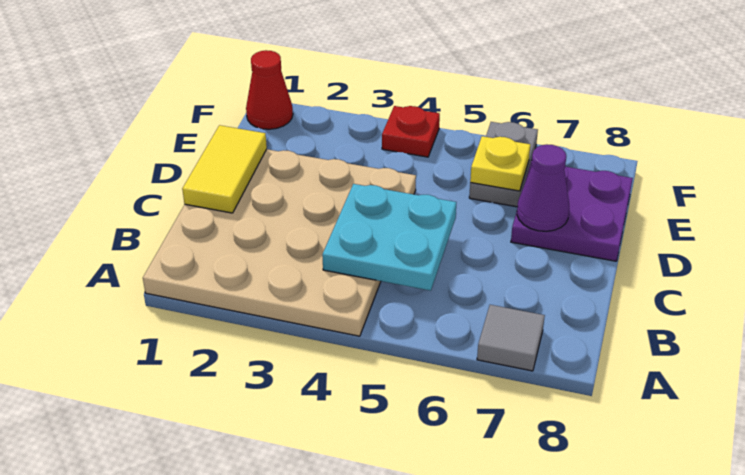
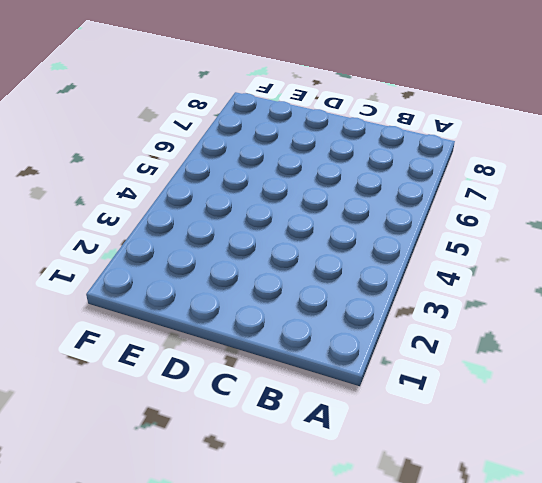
none -> tan plate A1:D4 level 1
none -> grey tile A7 level 1

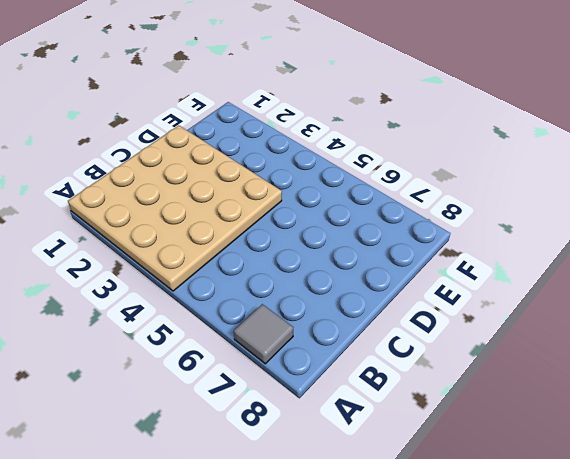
none -> purple plate D7:E8 level 1
none -> grey plate E6:F6 level 1

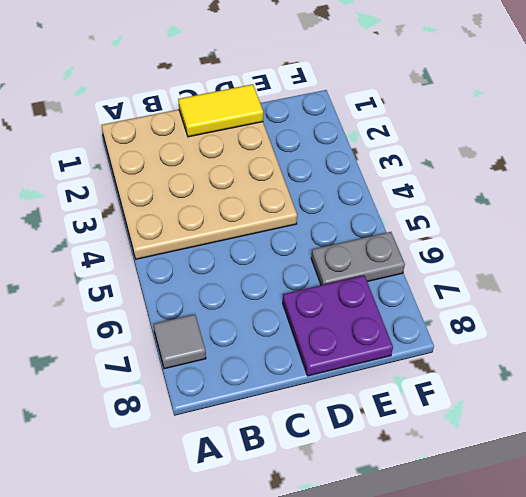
none -> red cone F1 level 1
none -> red plate F4 level 1

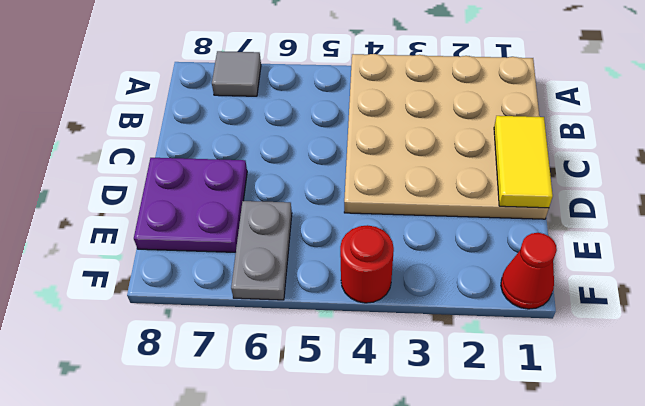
red round brick F4 level 1 -> red plate F4 level 1
none -> cyan plate B4:C5 level 2
none -> purple cone D7 level 2

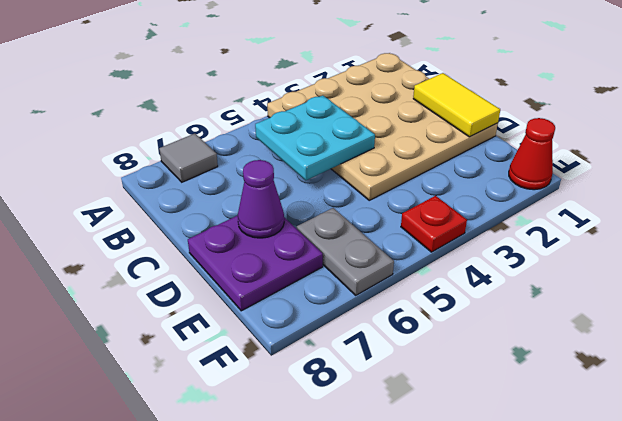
none -> yellow plate E6 level 2

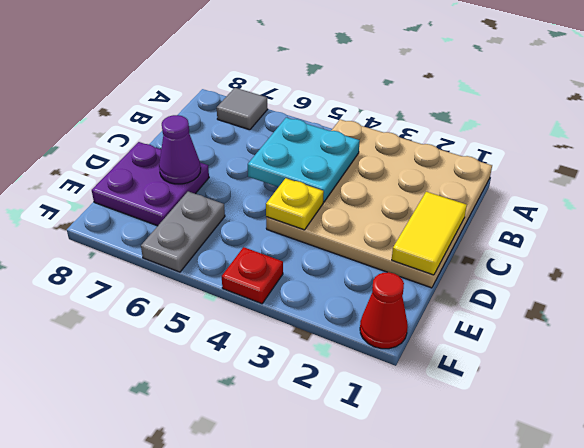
yellow plate D4 level 2 -> yellow plate E6 level 2

